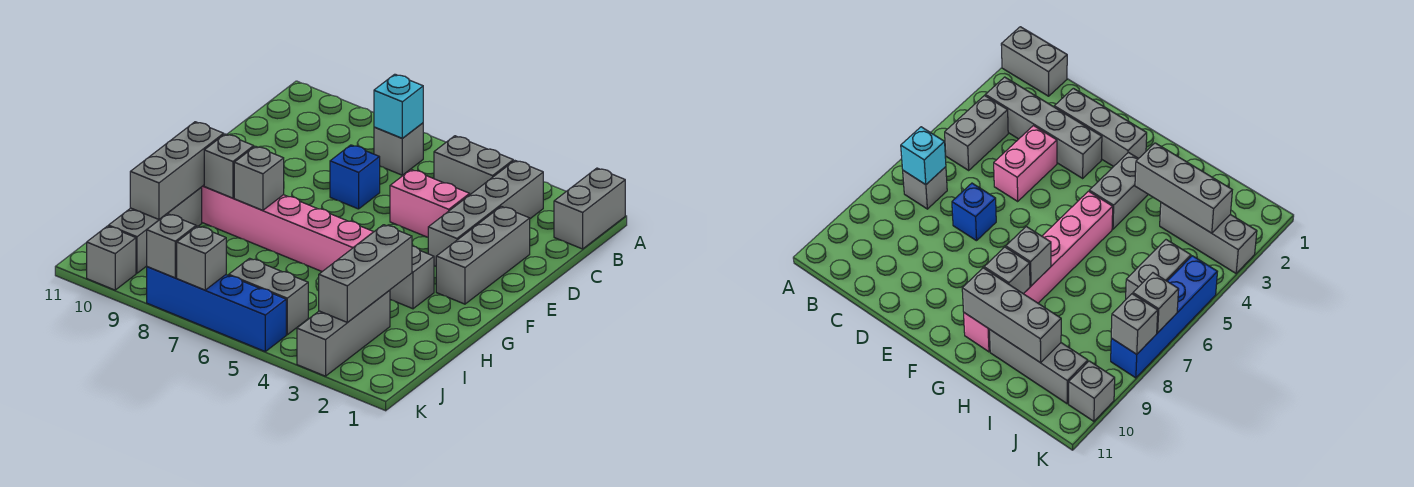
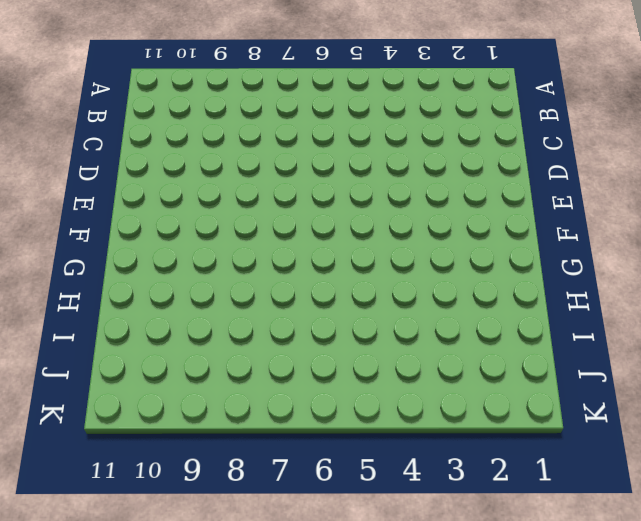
none -> grey brick A1:B1 level 1
none -> grey brick B3:E3 level 1
none -> grey brick B4:B5 level 1

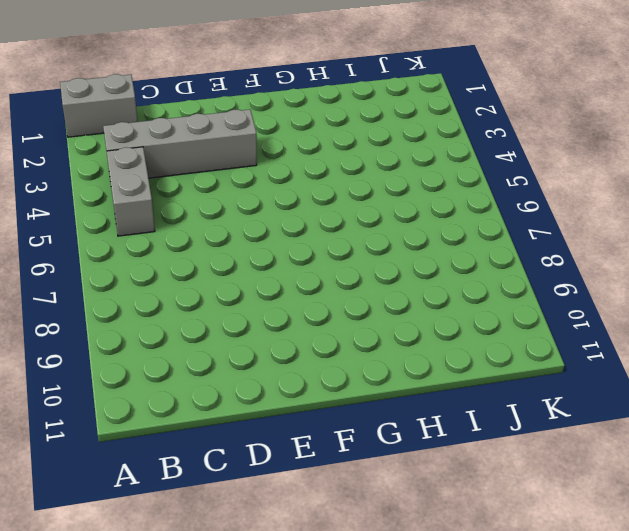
none -> grey brick B7 level 1
none -> grey brick D2:F2 level 1
none -> pink brick D4:D5 level 1

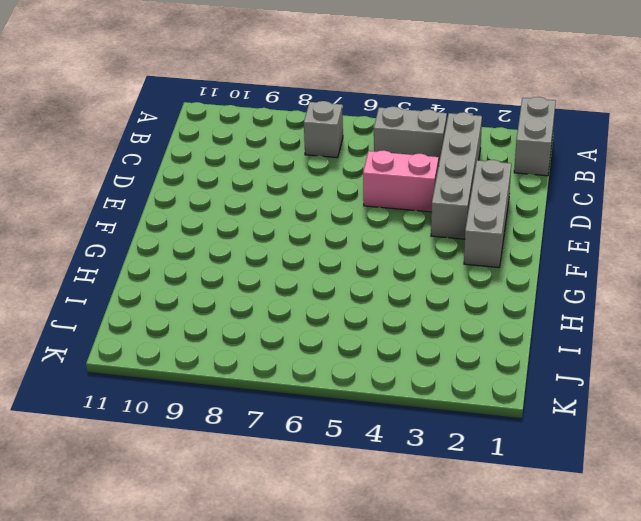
none -> blue brick D7 level 1
none -> grey brick G3:G4 level 1
none -> pink brick G5:G10 level 1

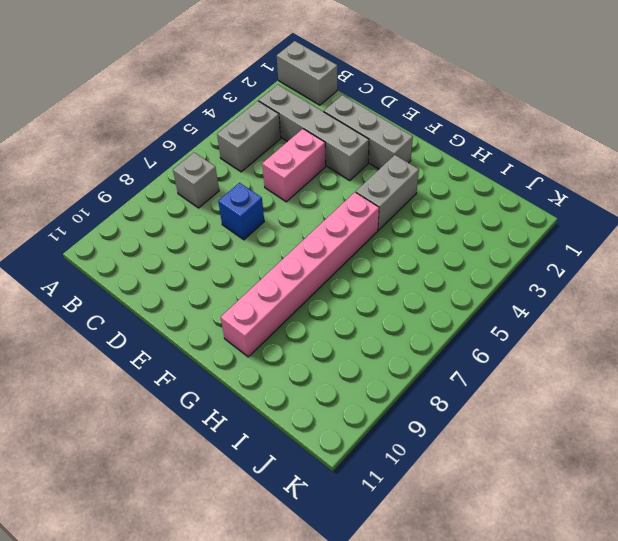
none -> grey brick H10:J10 level 1
none -> grey brick I3:K3 level 1
none -> grey brick J5:J6 level 1

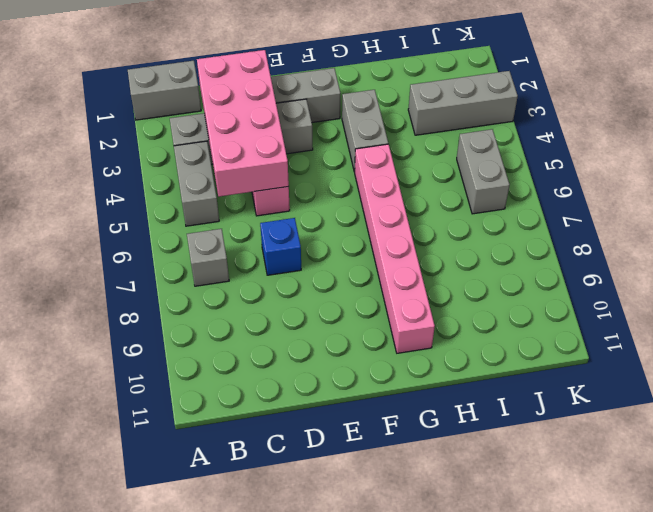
pink brick C2:D5 level 2 -> none
none -> grey brick H10:J10 level 1
none -> blue brick K5:K8 level 1
none -> grey brick K10 level 1

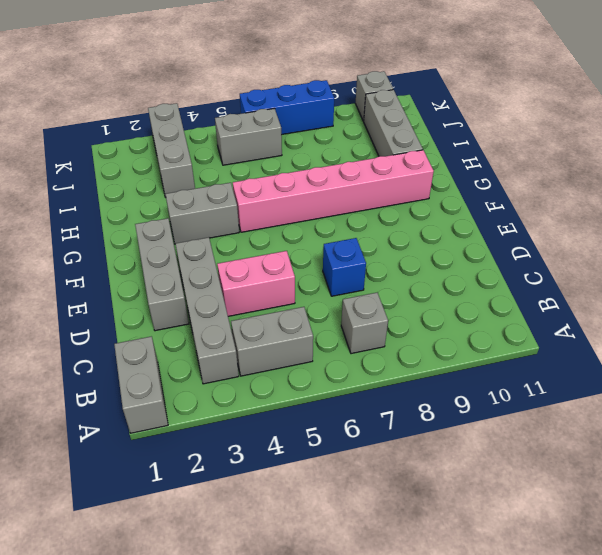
blue brick K6:K8 level 1 -> blue brick K5:K8 level 1
none -> cyan brick B7 level 2
none -> grey brick G8 level 2
none -> grey brick G9 level 2

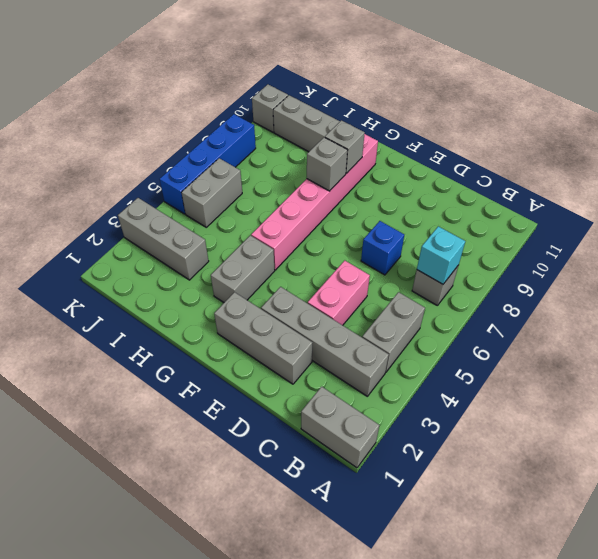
none -> grey brick G10:I10 level 2
none -> grey brick H3:J3 level 2
none -> grey brick K7 level 2

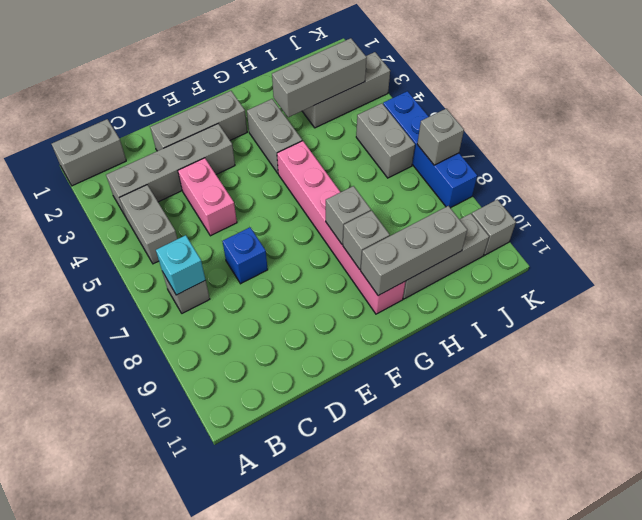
none -> grey brick K8 level 2

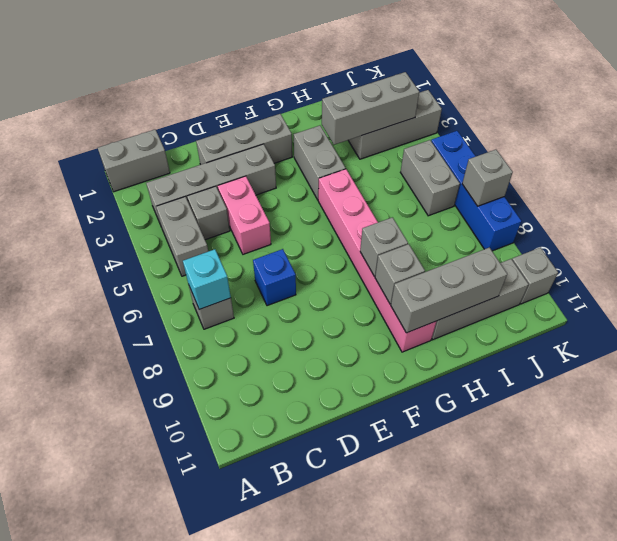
grey brick C4 level 1 -> grey brick K8 level 2

